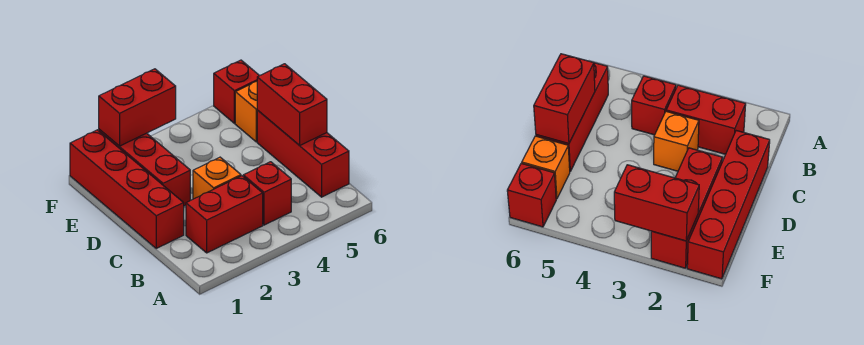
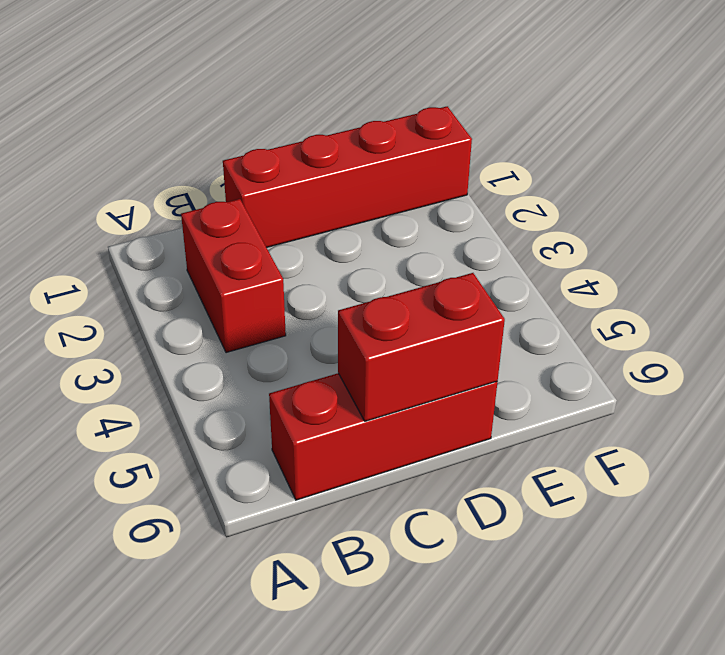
none -> red brick B4 level 1
none -> orange brick C3 level 1

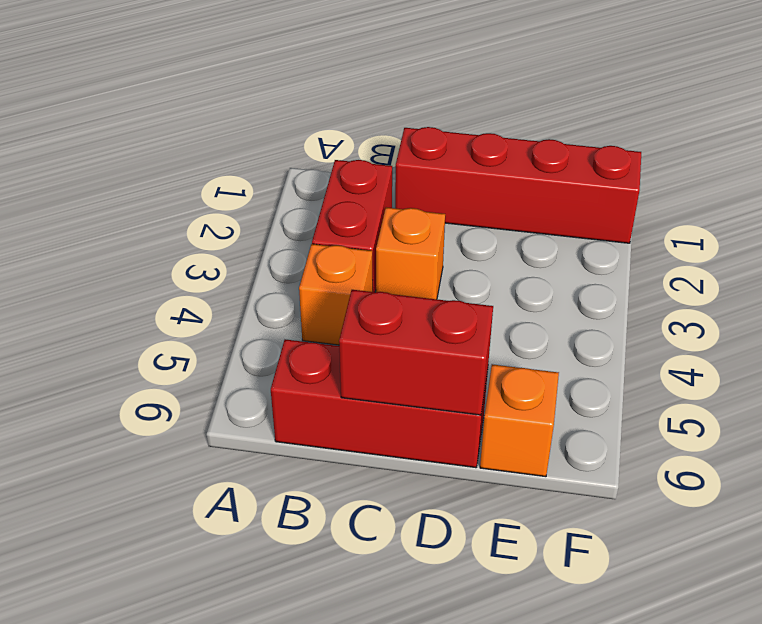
orange brick B4 level 1 -> red brick B4 level 1
none -> red brick D2:F2 level 1
none -> red brick F6 level 1

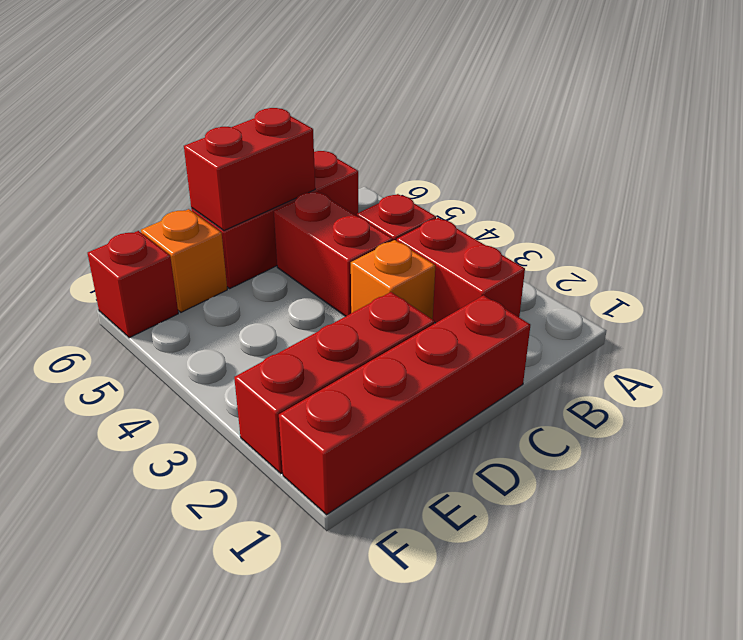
red brick C4:C5 level 1 -> red brick F2:F3 level 2

